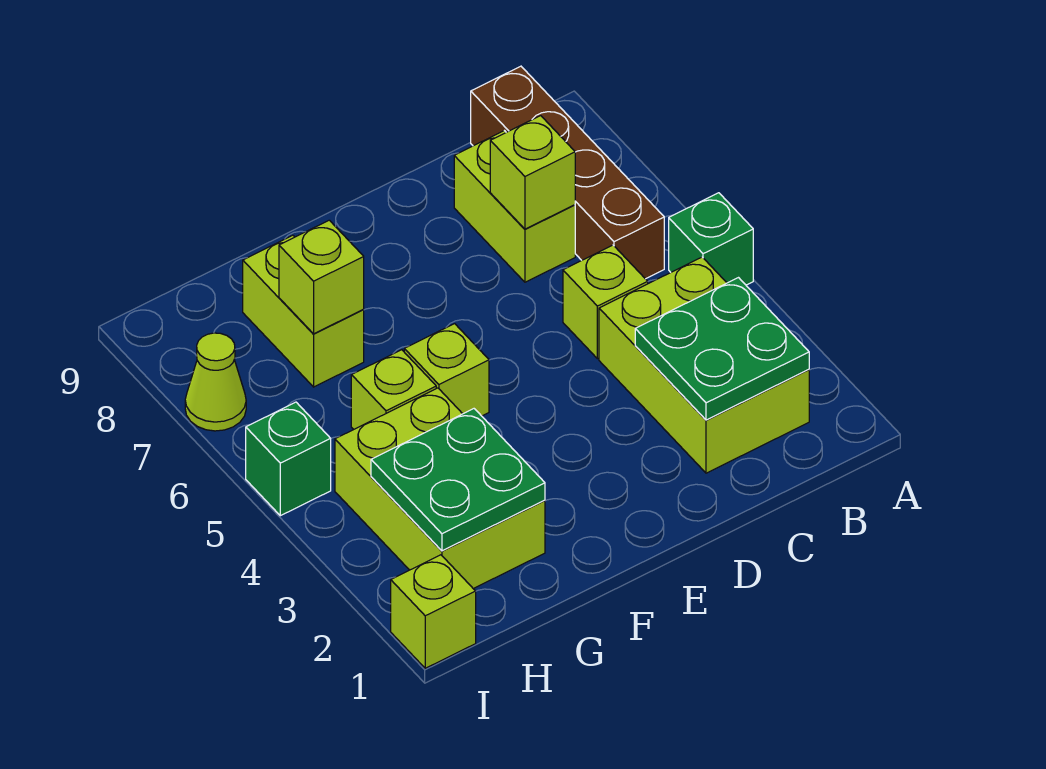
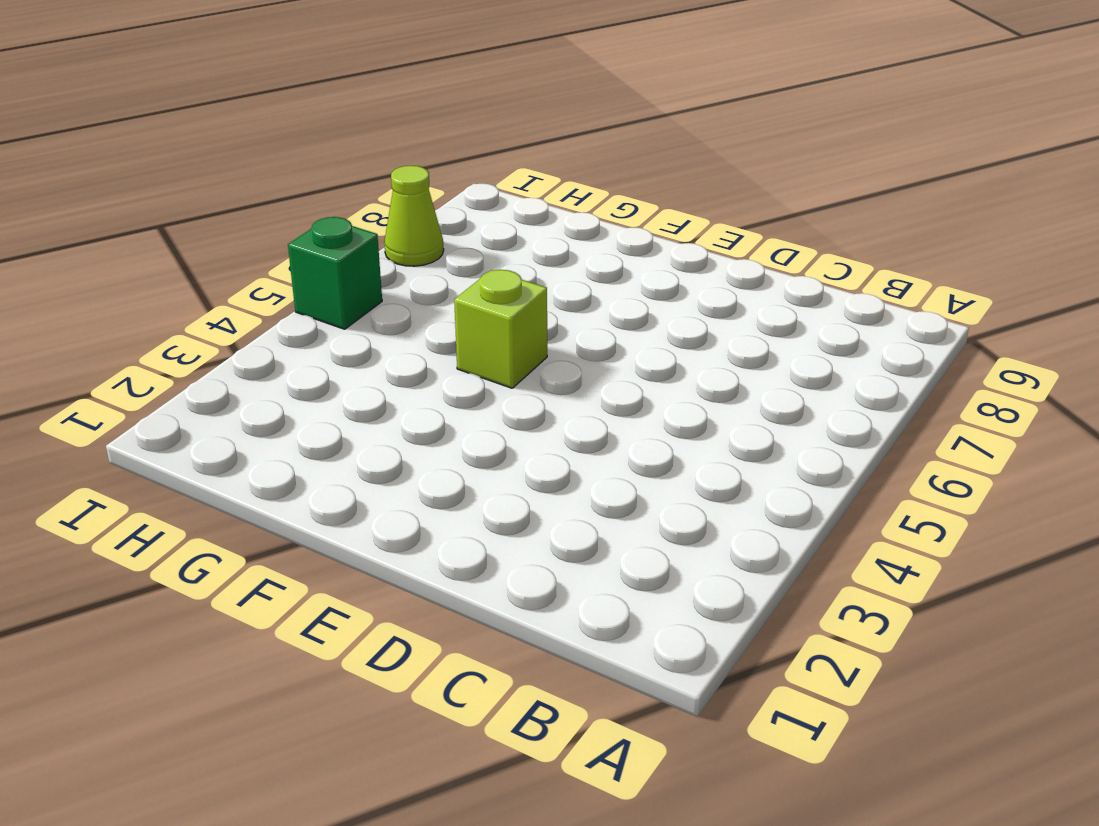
none -> green brick A5 level 1
none -> lime brick B2:C4 level 1
none -> brown brick B6:B9 level 1

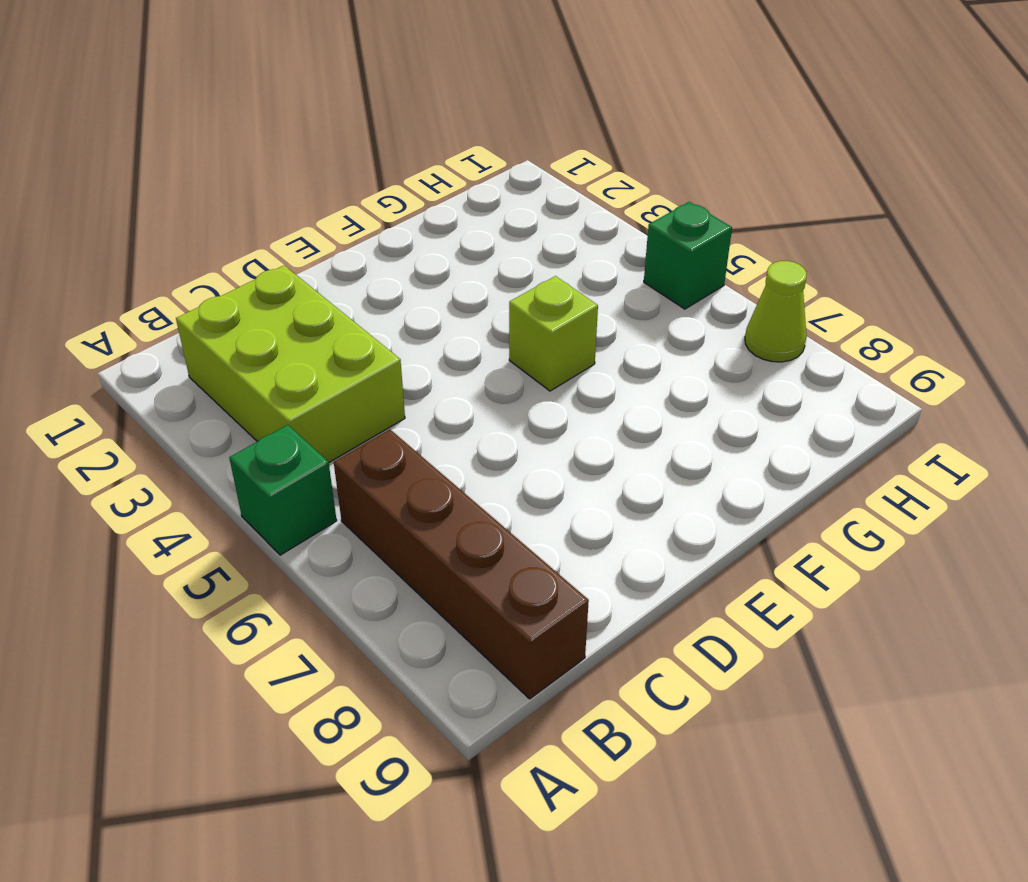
none -> lime brick C5 level 1
none -> lime brick C7:C8 level 1
none -> lime brick G2:H4 level 1

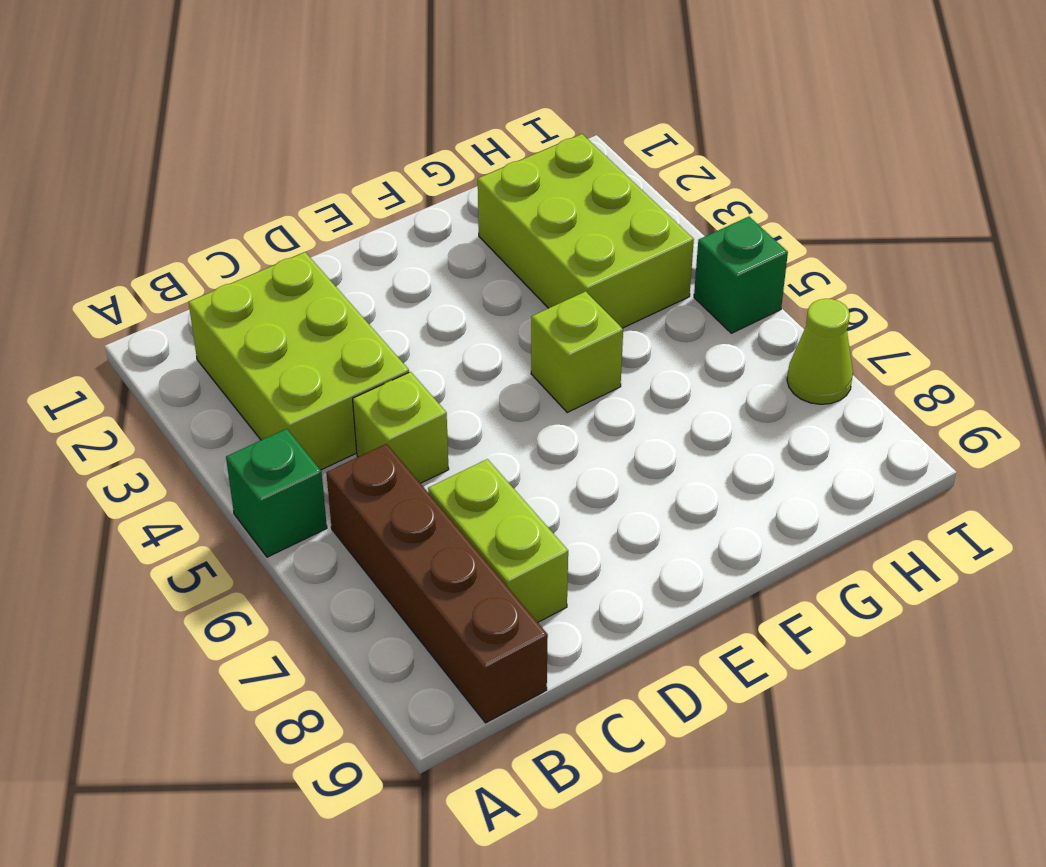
none -> lime brick G5 level 1
none -> lime brick G7:G8 level 1
none -> lime brick I1 level 1

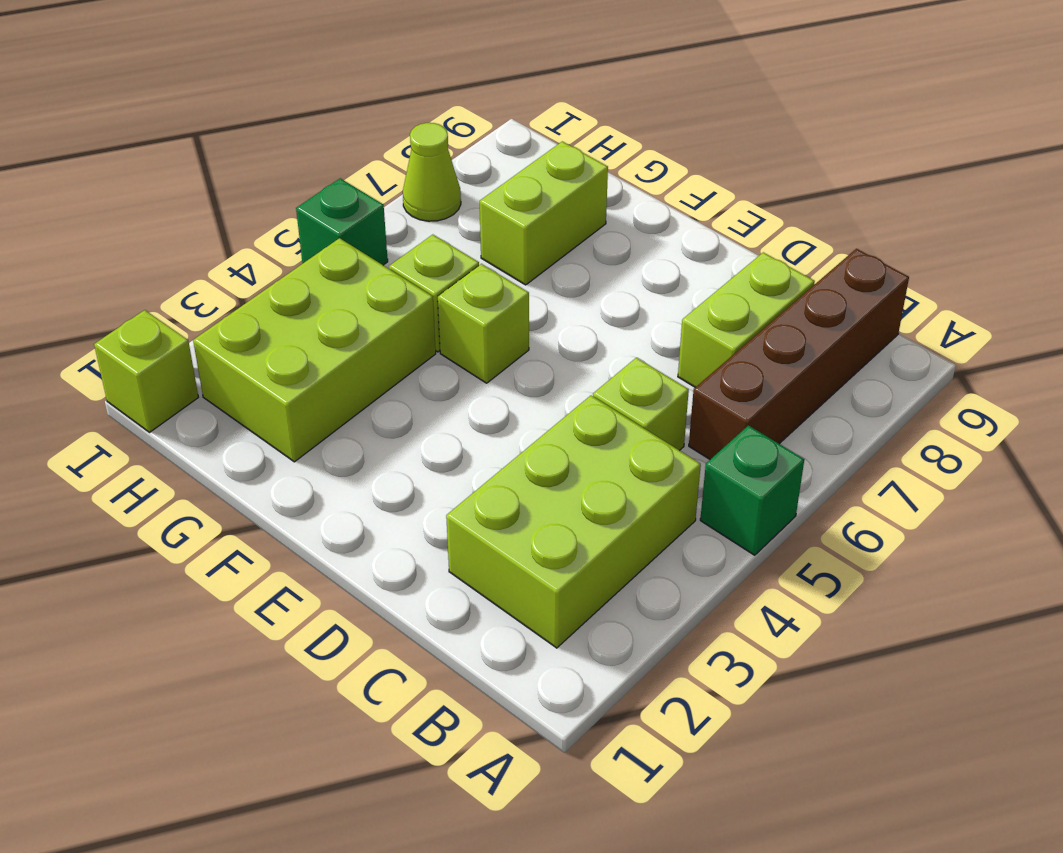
none -> green plate B2:C3 level 2
none -> lime brick C7 level 2
none -> green plate G2:H3 level 2

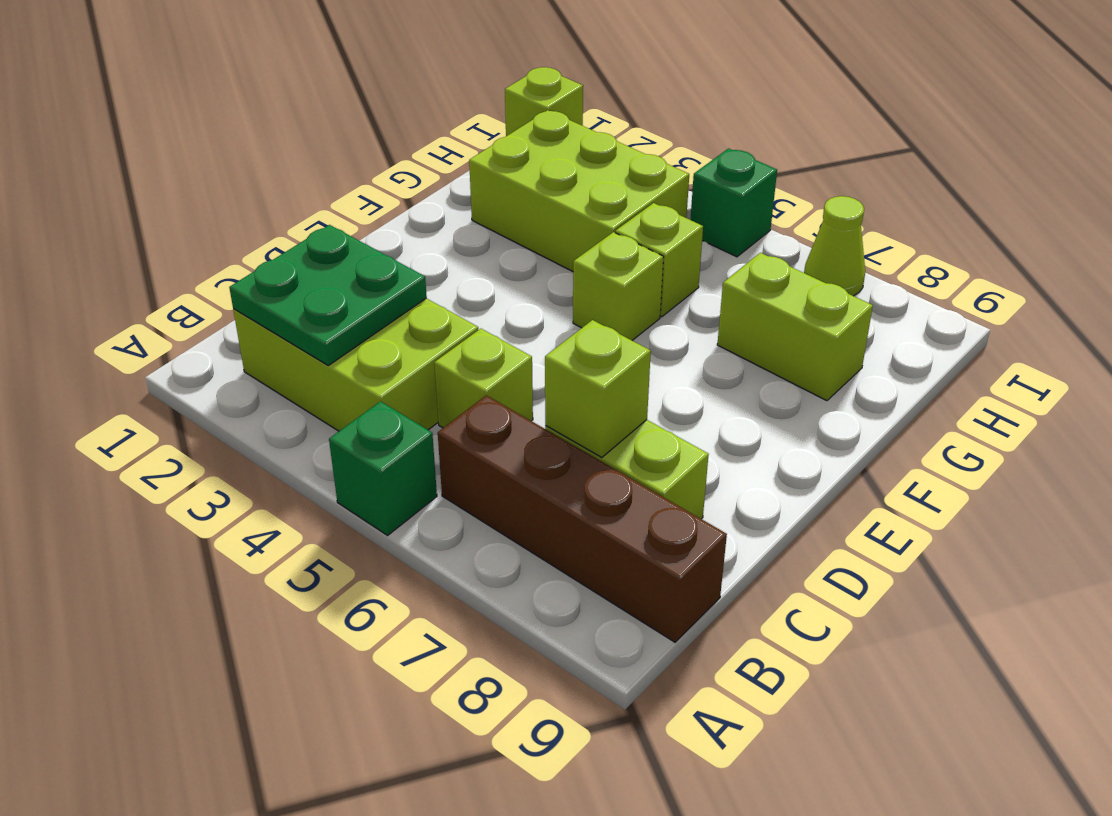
none -> green plate G2:H3 level 2
none -> lime brick G7 level 2

